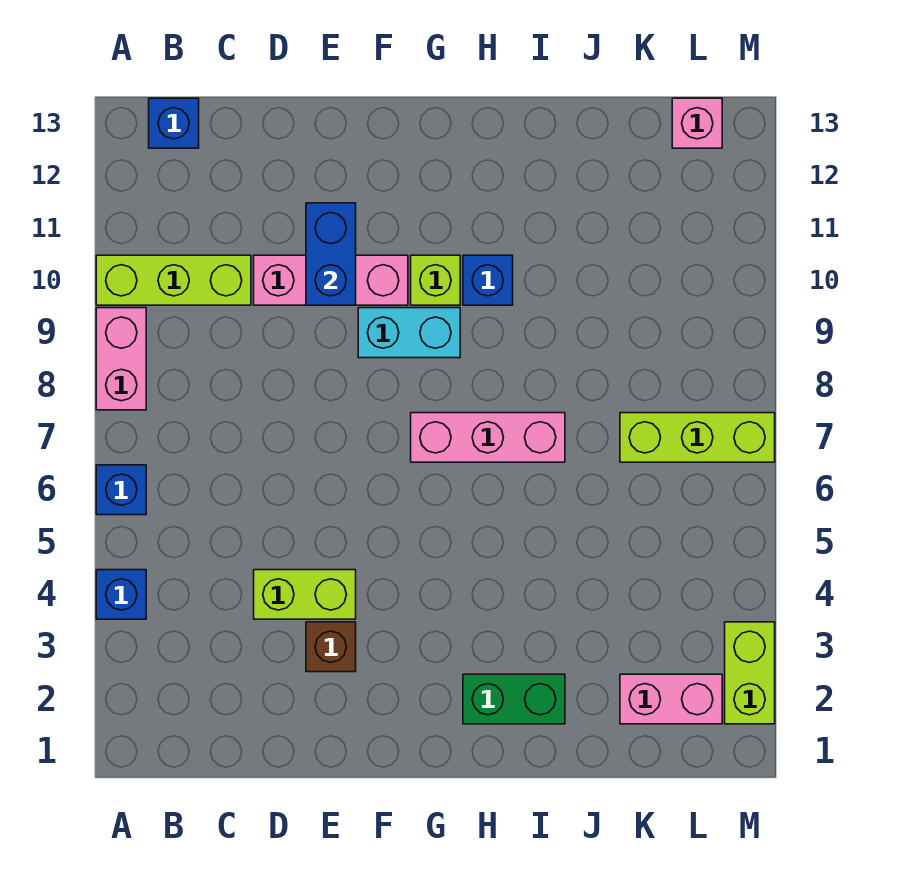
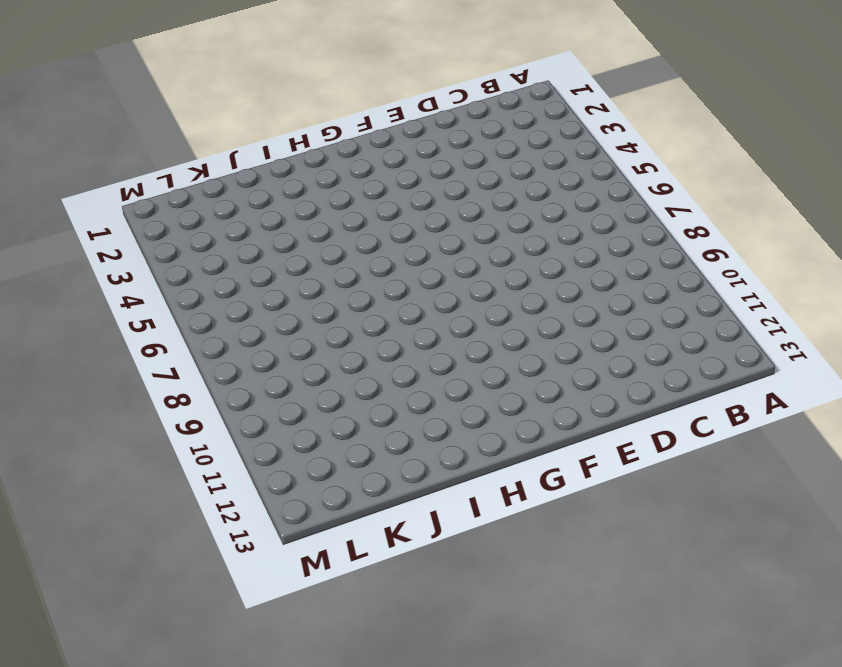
none -> blue brick A4 level 1
none -> blue brick A6 level 1
none -> pink brick A8:A9 level 1

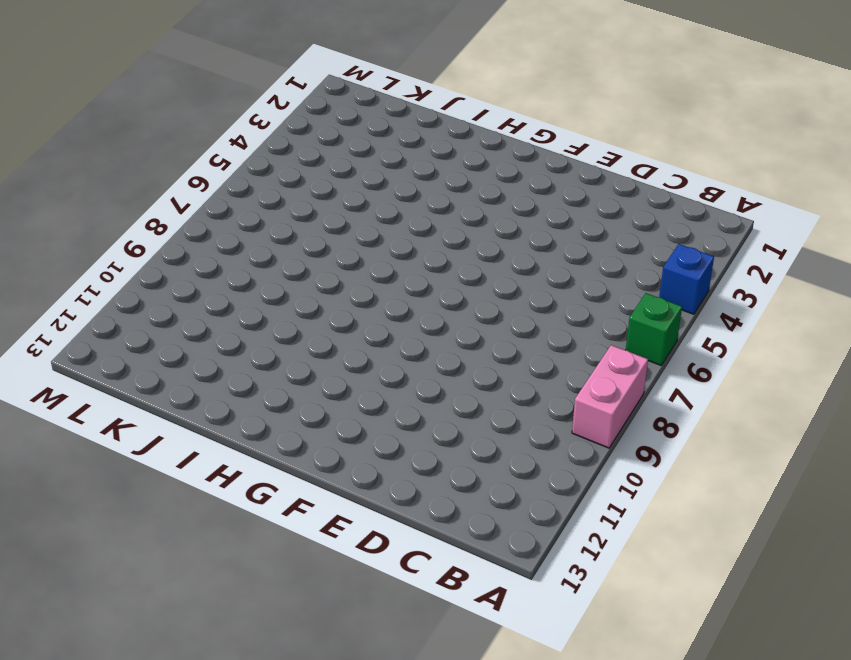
green brick A6 level 1 -> blue brick A6 level 1
none -> lime brick A10:C10 level 1
none -> blue brick B13 level 1
none -> lime brick D4:E4 level 1

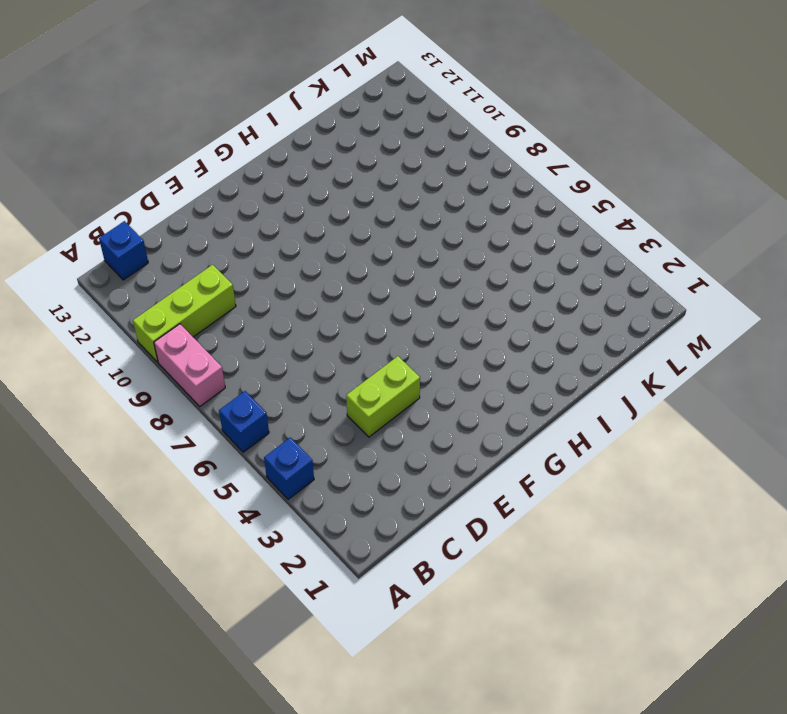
none -> pink brick D10:F10 level 1
none -> brown brick E3 level 1
none -> cyan brick F9:G9 level 1

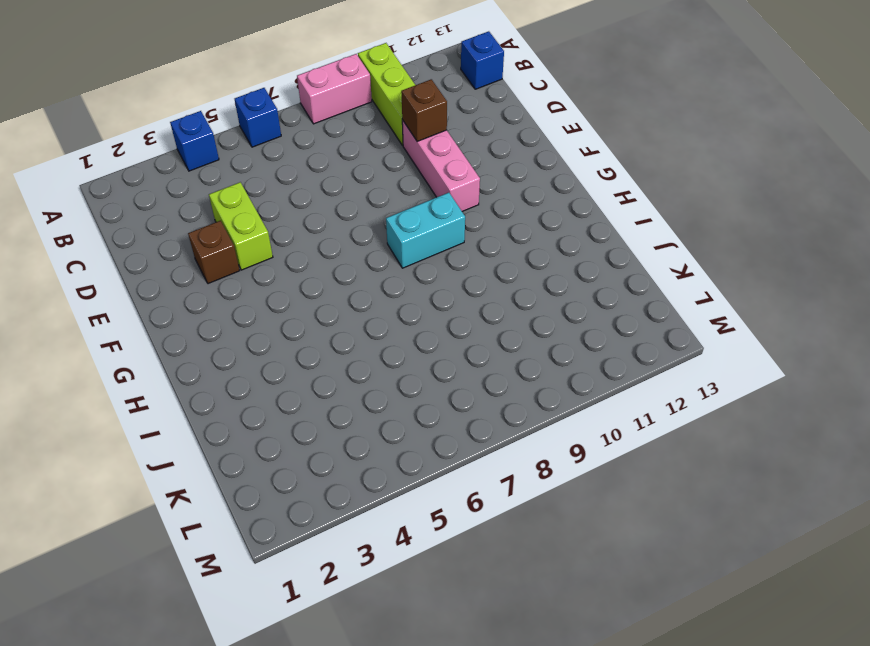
brown brick D10 level 2 -> none
cyan brick G8:G9 level 1 -> cyan brick F9:G9 level 1
none -> pink brick G7:I7 level 1
none -> lime brick G10 level 1
none -> green brick H2:I2 level 1

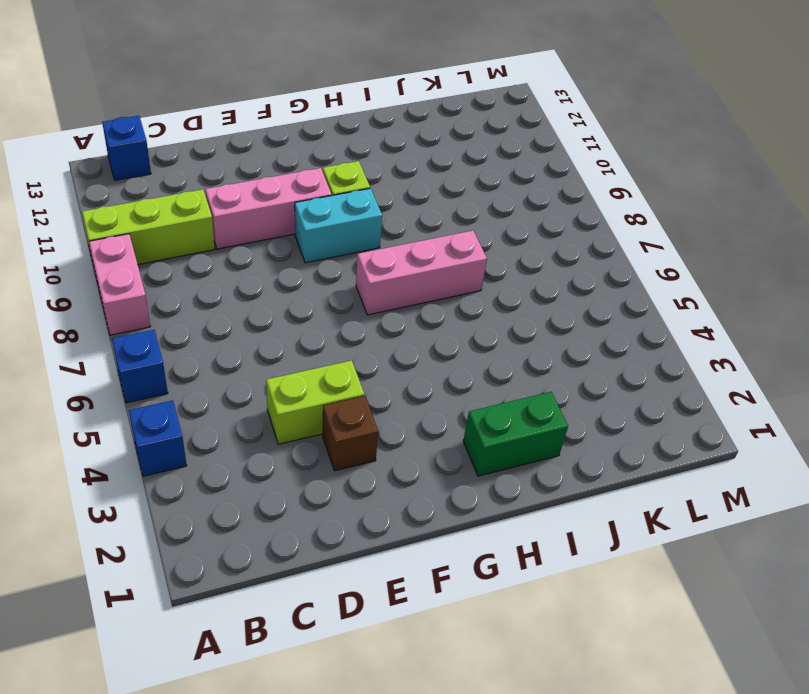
none -> blue brick H10 level 1
none -> pink brick K2:L2 level 1
none -> lime brick K7:M7 level 1

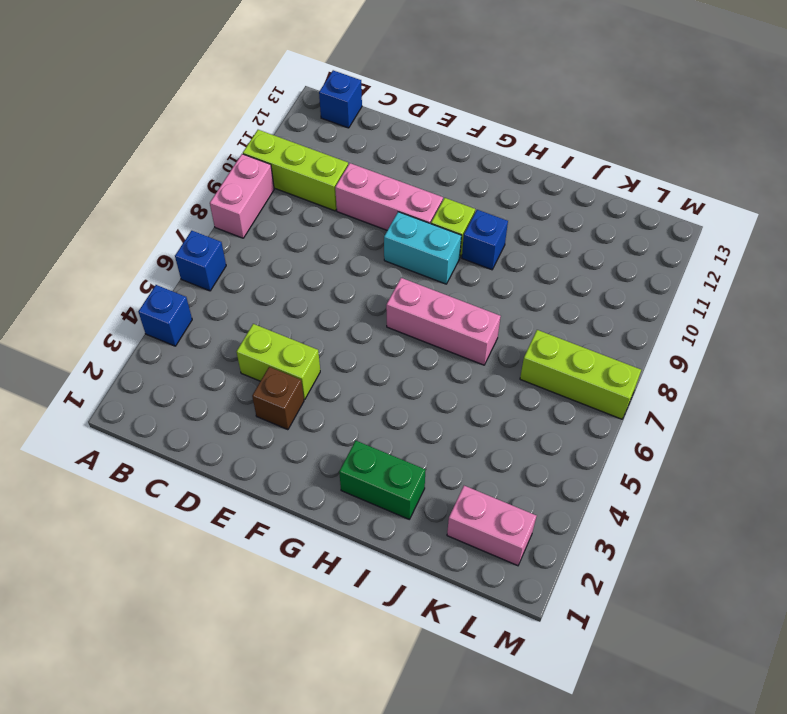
none -> pink brick L13 level 1
none -> lime brick M2:M3 level 1
none -> blue brick E10:E11 level 2

